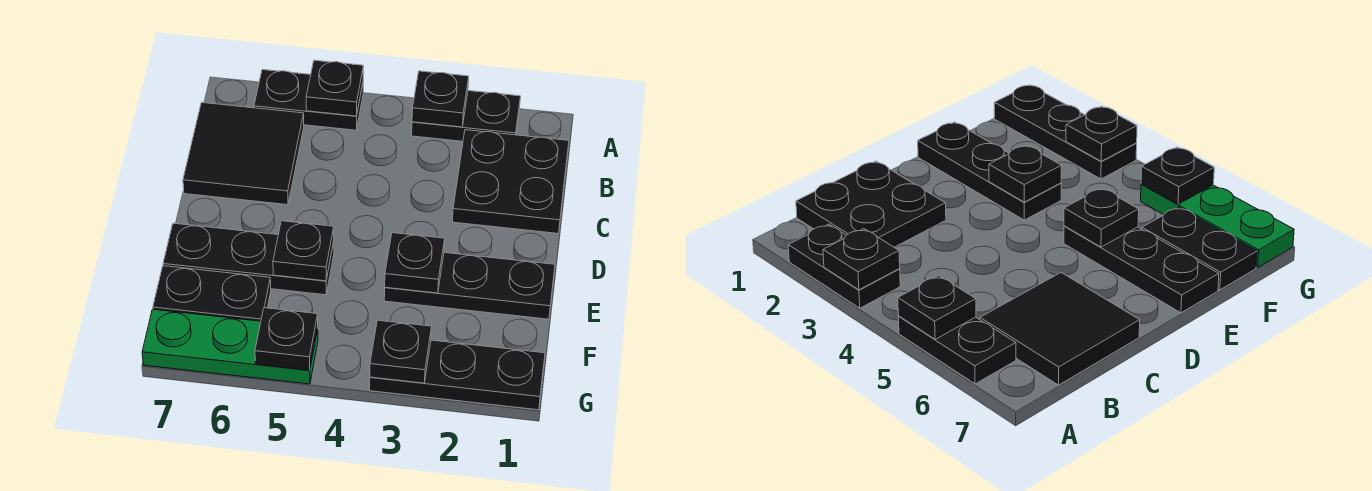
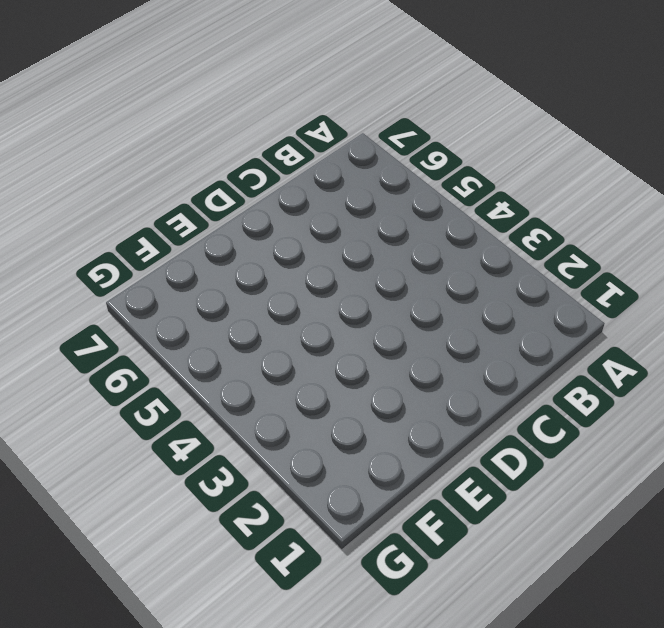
none -> black plate A2:A3 level 1
none -> black plate A5:A6 level 1
none -> black plate B1:C2 level 1

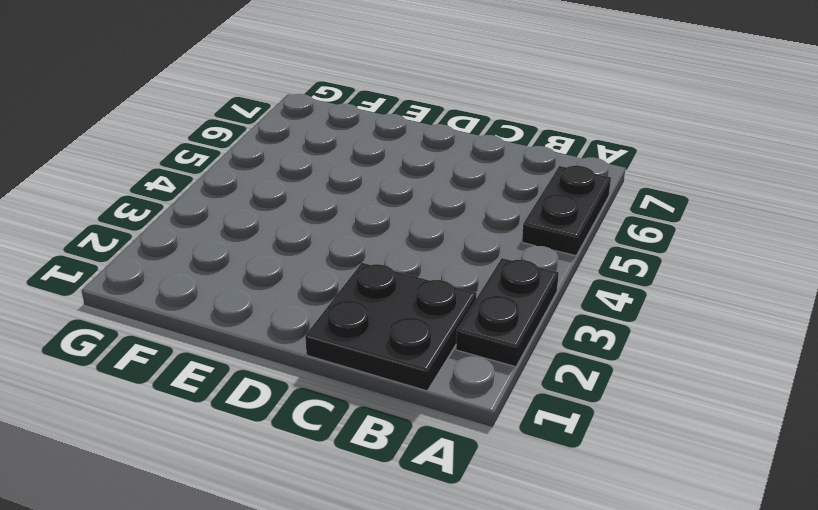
none -> black tile B6:C7 level 1
none -> black plate E1:E3 level 1
none -> black plate E5:E7 level 1

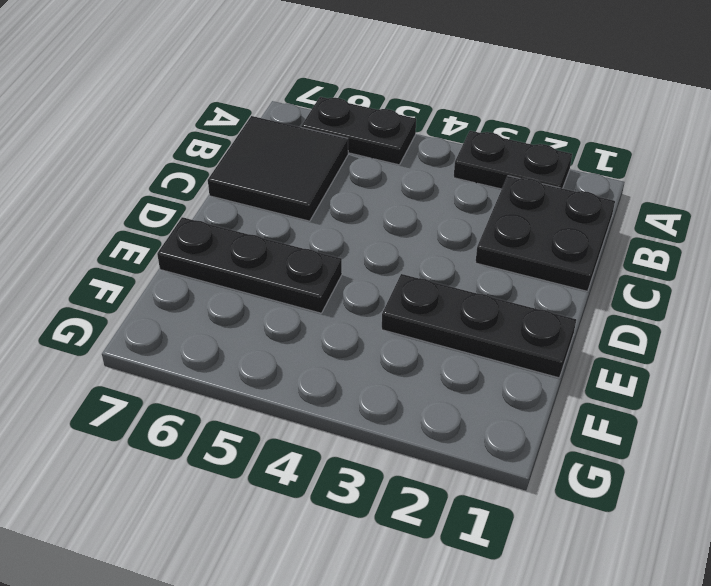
none -> black plate F6:F7 level 1
none -> black plate G1:G3 level 1
none -> green plate G5:G7 level 1

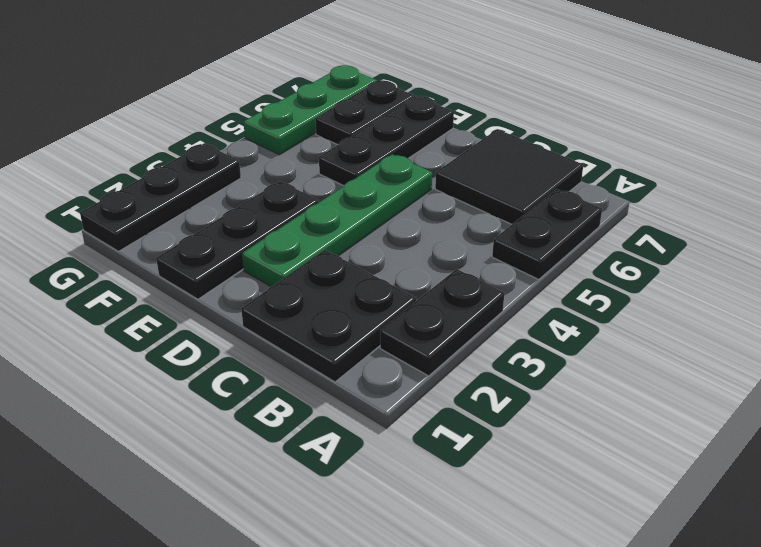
green plate D2:D5 level 1 -> none
none -> black plate A3 level 2
none -> black plate A5 level 2
none -> black plate E3 level 2

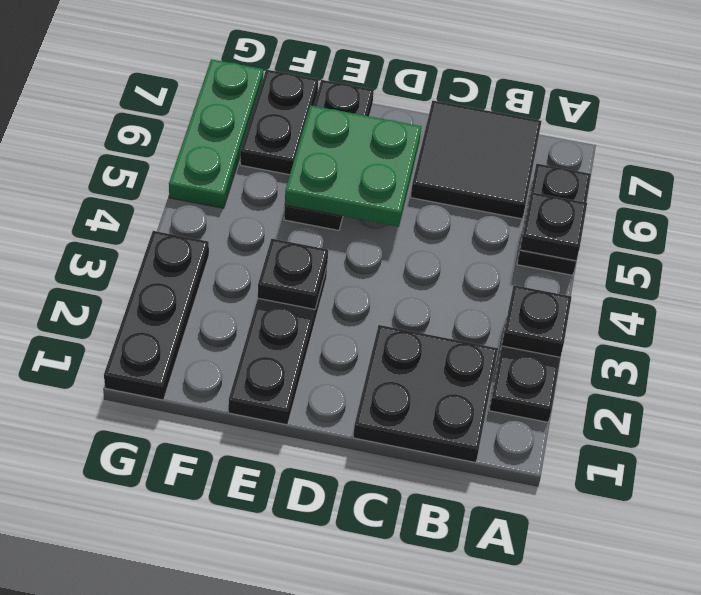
green plate D5:E6 level 2 -> black plate E5 level 2
none -> black plate G3 level 2
none -> black plate G5 level 2

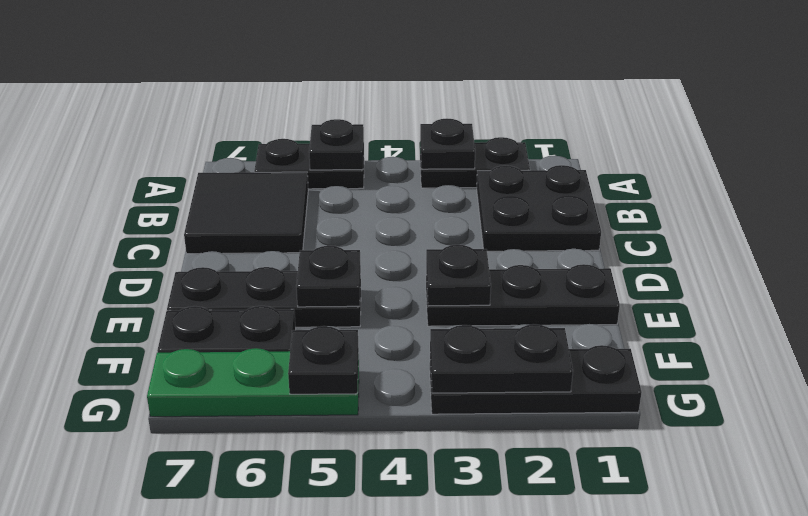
black plate G2:G3 level 2 -> black plate G3 level 2

